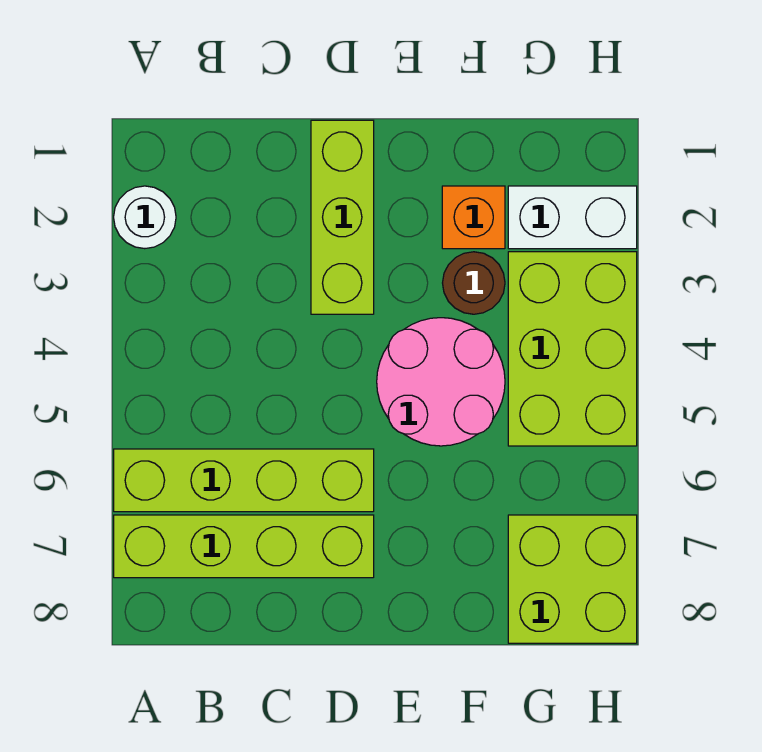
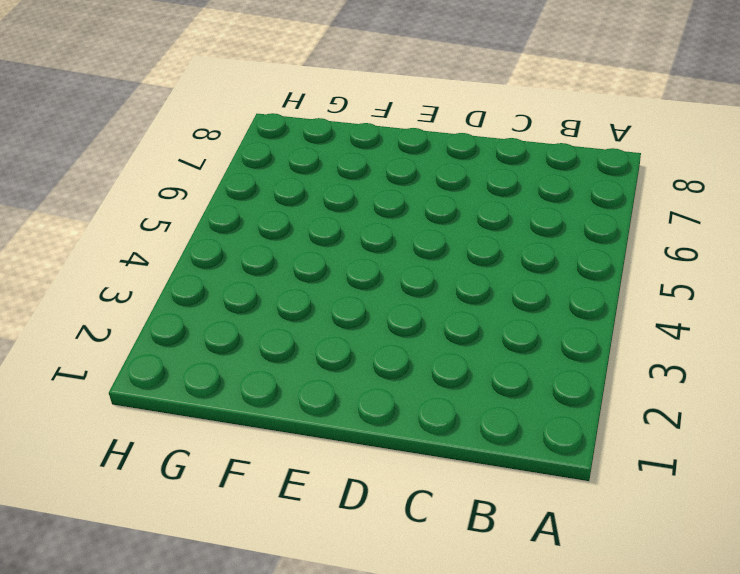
none -> white round brick A2 level 1
none -> lime brick A6:D6 level 1

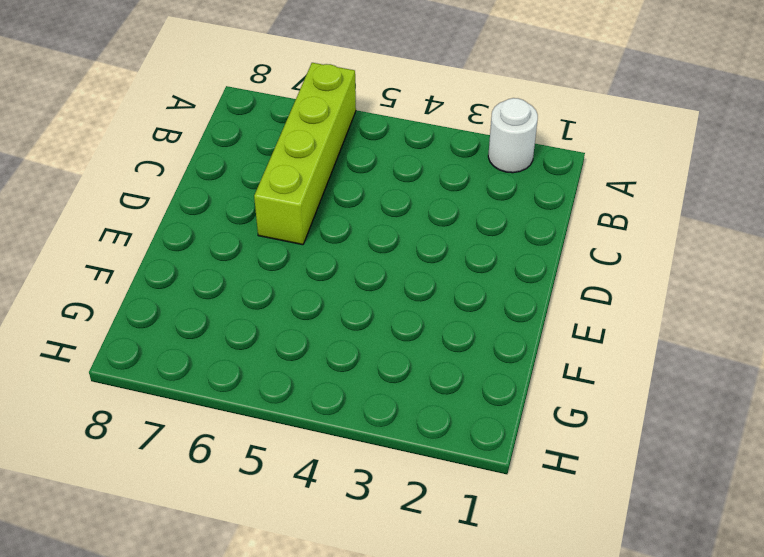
none -> lime brick A7:D7 level 1
none -> lime brick D1:D3 level 1

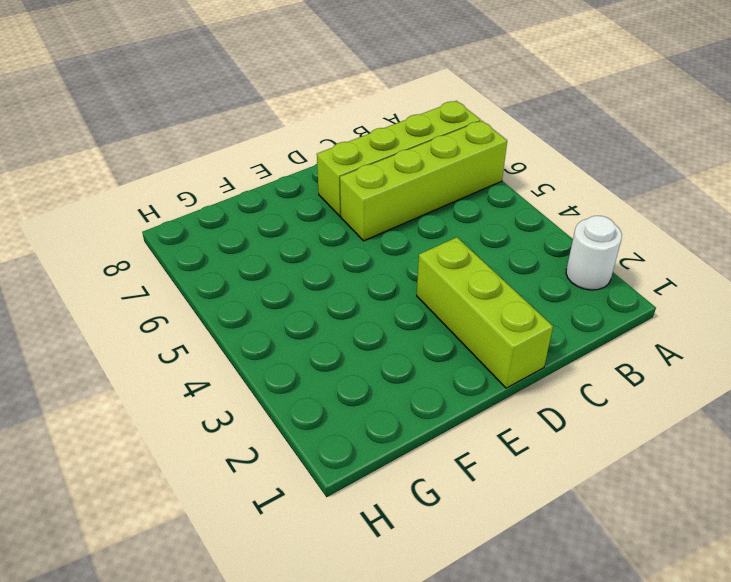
none -> pink round brick E4:F5 level 1
none -> orange brick F2 level 1

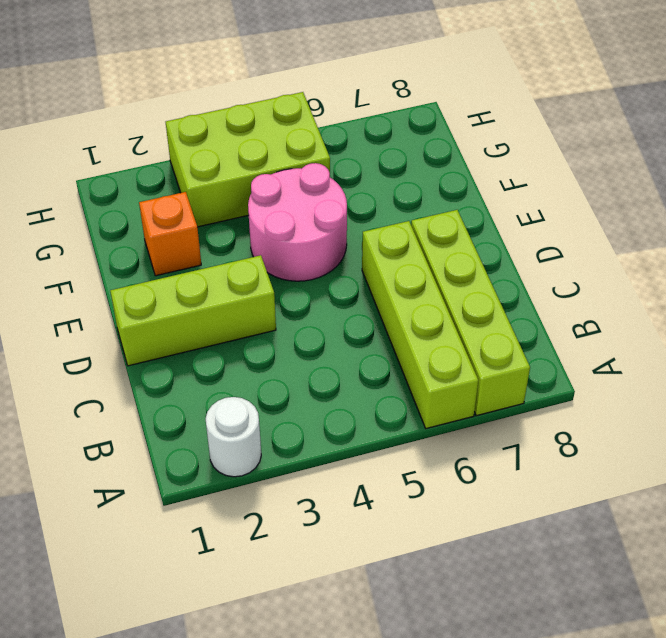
none -> brown round brick F3 level 1
none -> white brick G2:H2 level 1

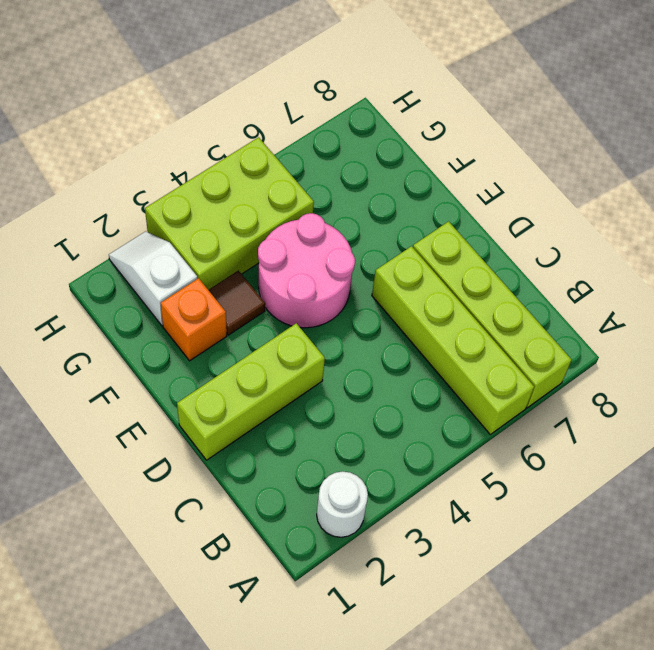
brown tile F3 level 1 -> brown round brick F3 level 1
white slope G2:H2 level 1 top G -> white brick G2:H2 level 1
none -> lime brick G7:H8 level 1

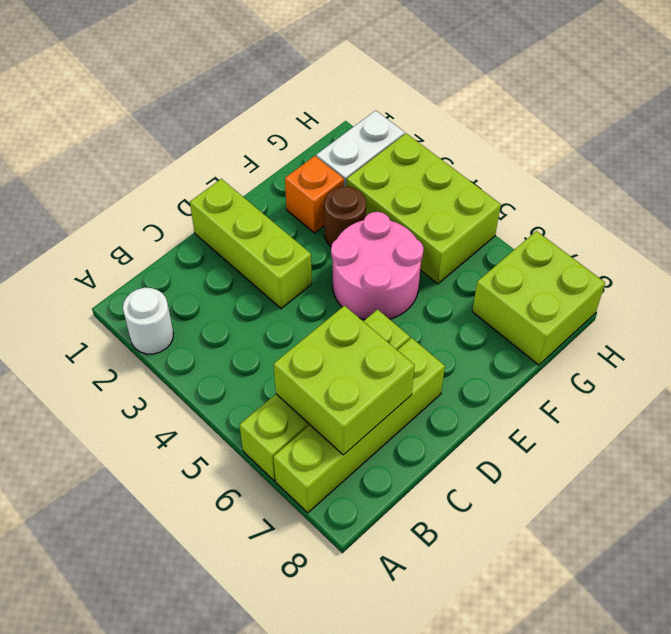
lime brick B6:C7 level 2 -> none

